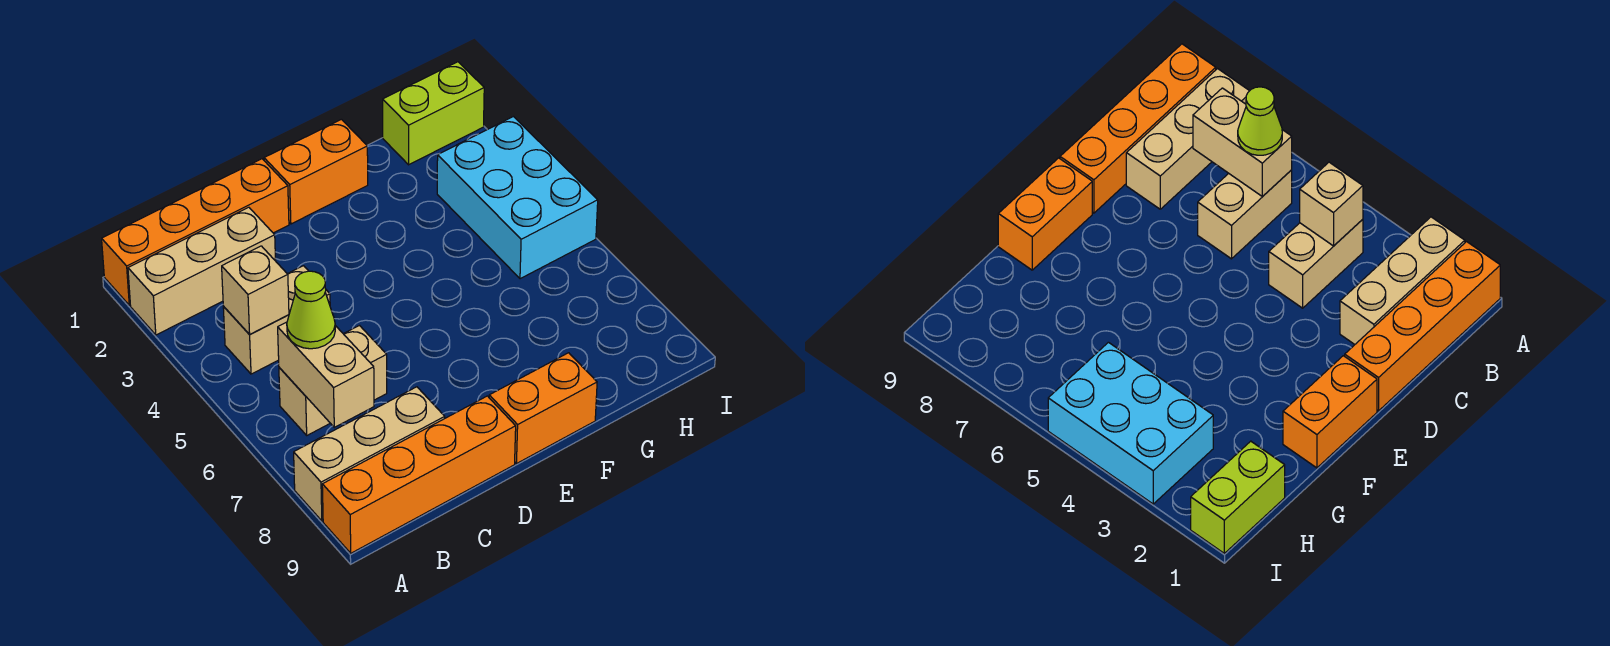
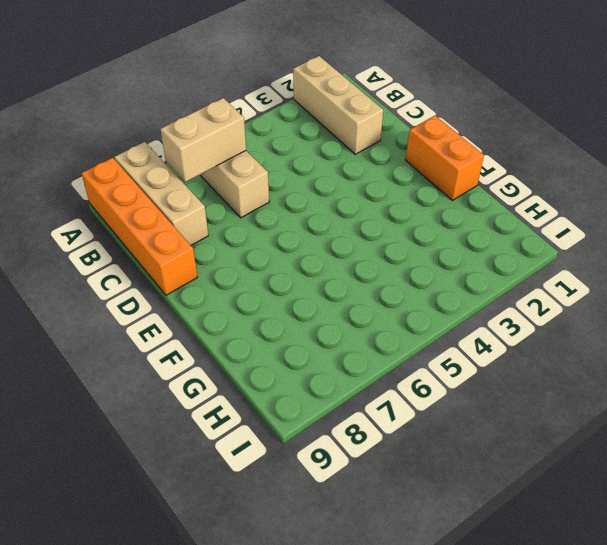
none -> orange brick A1:D1 level 1
none -> tan brick B4:C4 level 1
none -> orange brick E9:F9 level 1

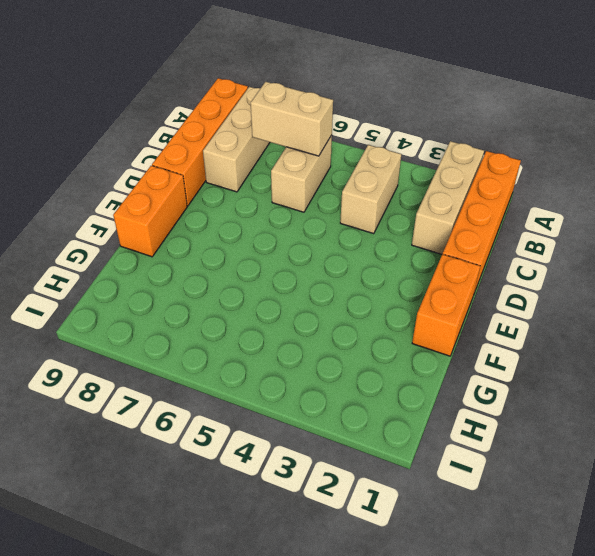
none -> lime brick H1:I1 level 1
none -> cyan brick H3:I5 level 1
none -> tan brick B4 level 2

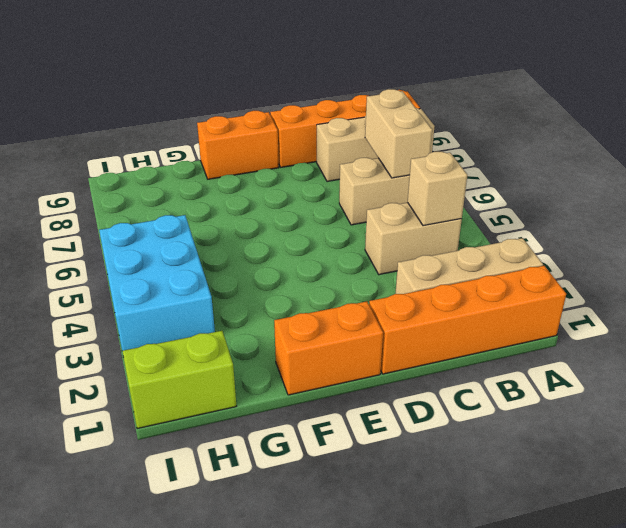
none -> lime cone B6 level 3

